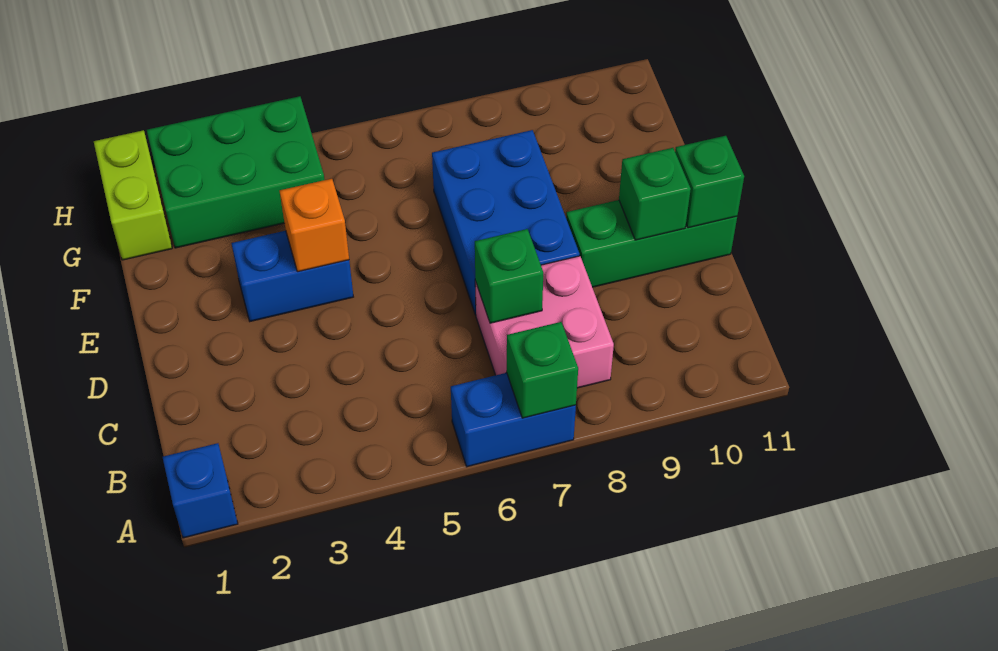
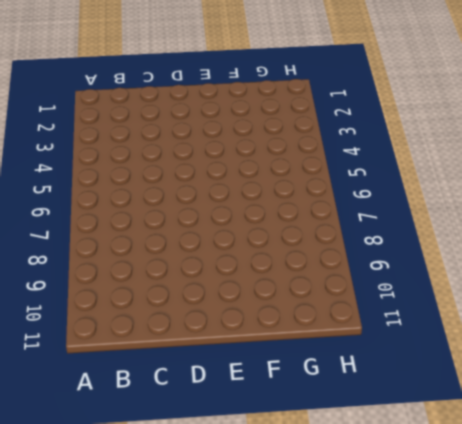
none -> blue brick A1 level 1
none -> blue brick A6:A7 level 1
none -> pink brick B7:C8 level 1

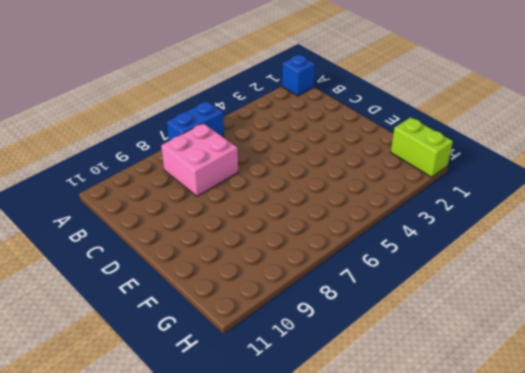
none -> blue brick D7:F8 level 1
none -> green brick D9:D11 level 1
none -> blue brick E3:E4 level 1

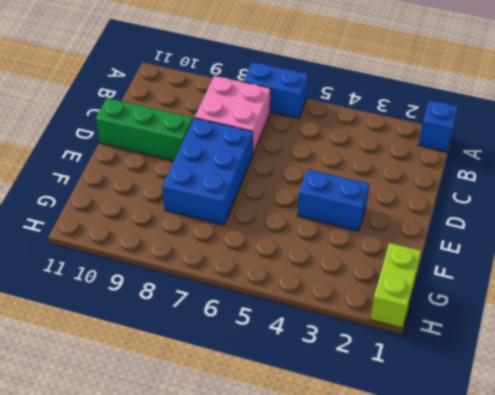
none -> green brick G2:H4 level 1
none -> green brick A7 level 2
none -> green brick C7 level 2

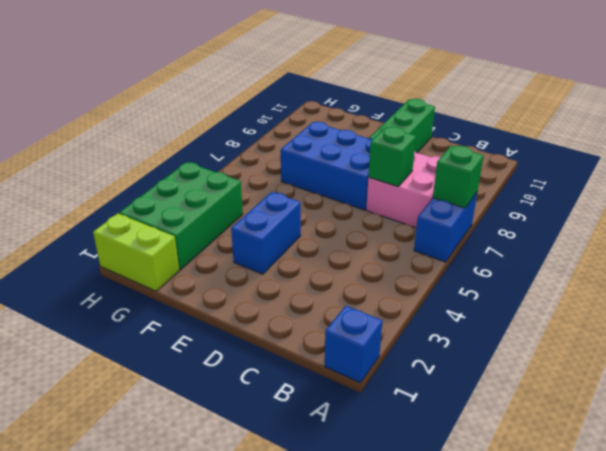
none -> green brick D10 level 2
none -> green brick D11 level 2
none -> orange brick E4 level 2

